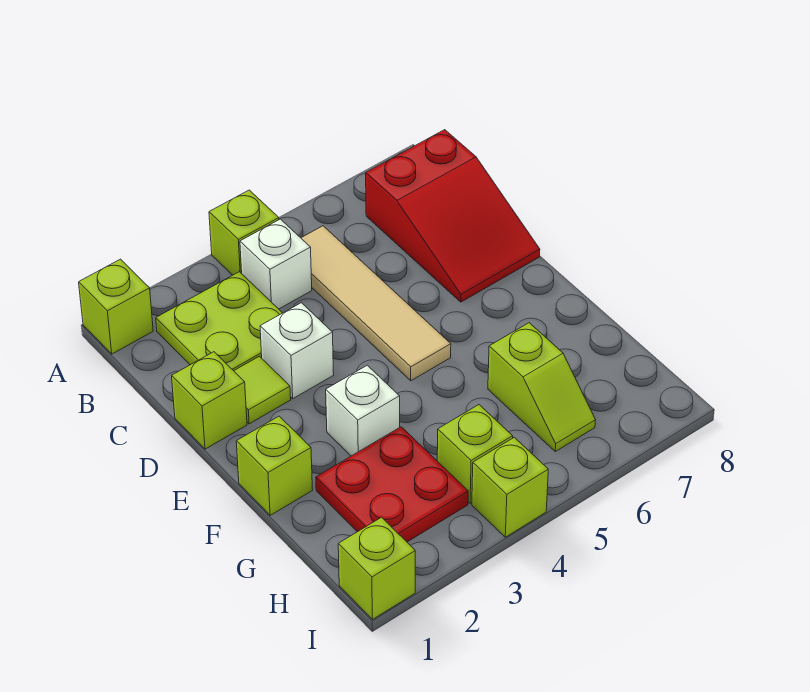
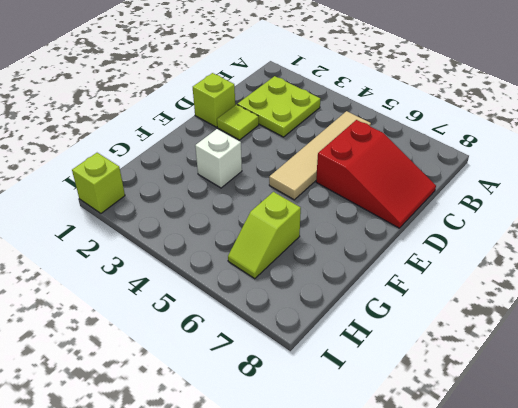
red slope C6:D8 level 1 top 6 -> red slope B7:D8 level 1 top B
none -> lime brick A1 level 1
none -> lime brick A4 level 1
none -> white brick B4 level 1

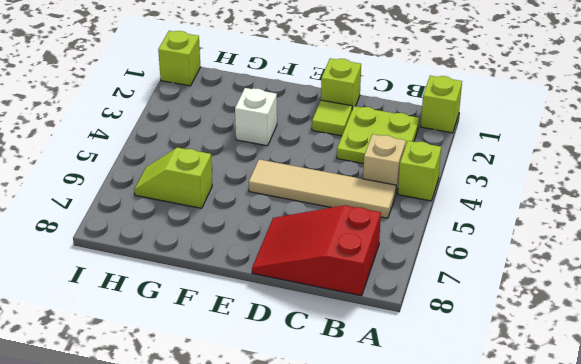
tan brick B4 level 1 -> white brick B4 level 1
none -> white brick D3 level 1
none -> lime brick F1 level 1
none -> red plate G2:H3 level 1

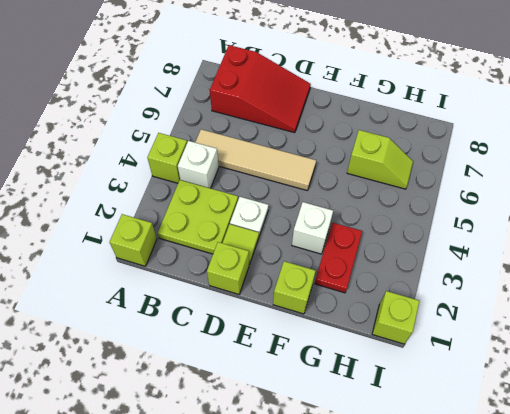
white plate D3 level 1 -> white brick D3 level 1
red plate G2:G3 level 1 -> red plate G2:H3 level 1
none -> lime brick H4 level 1
none -> lime brick I4 level 1

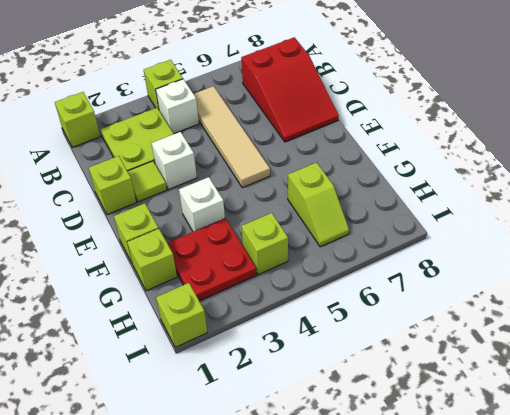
lime brick G1 level 1 -> lime brick I4 level 1

